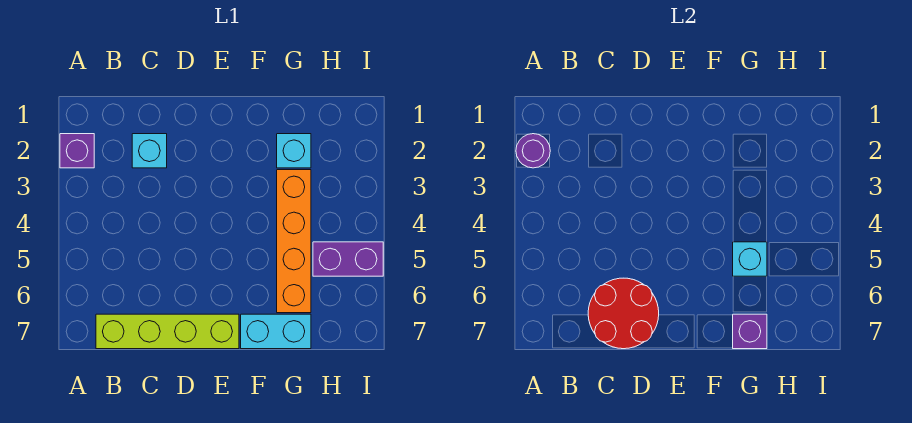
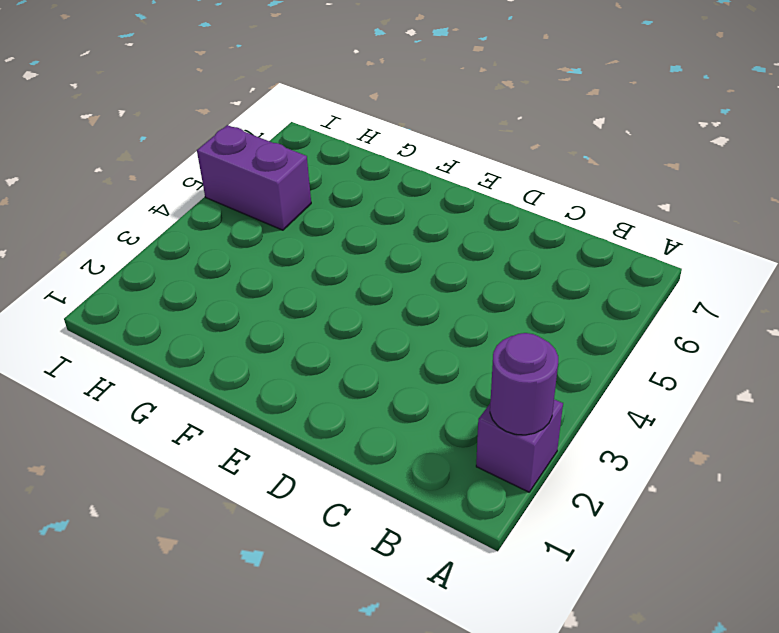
none -> lime brick B7:E7 level 1
none -> cyan brick C2 level 1

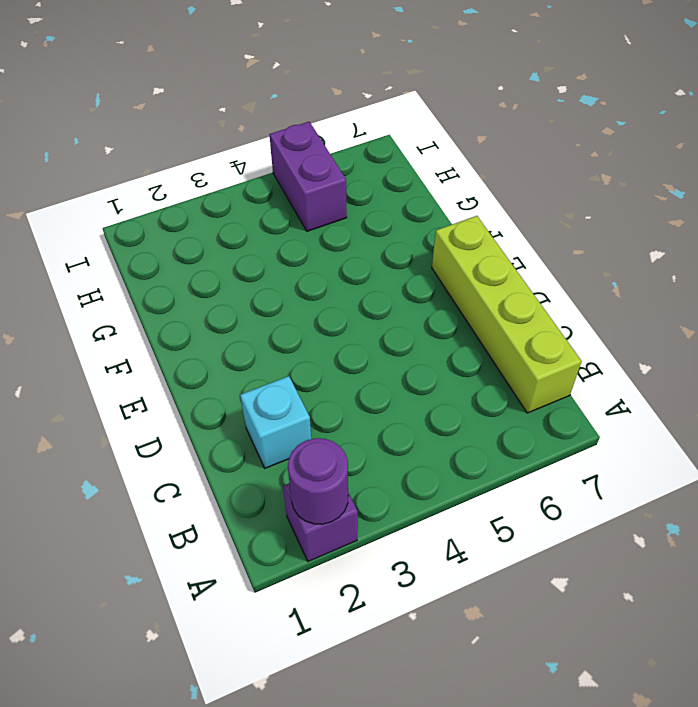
none -> cyan brick F7:G7 level 1
none -> cyan brick G2 level 1

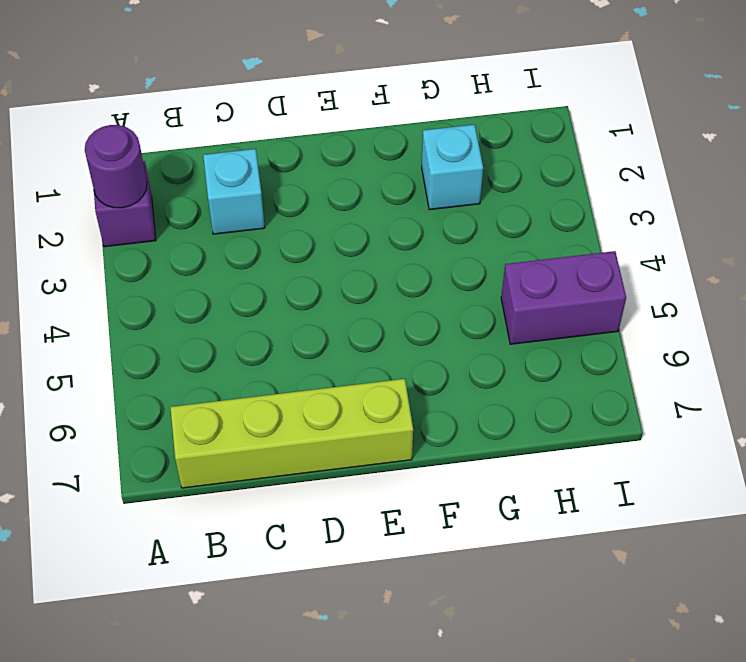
none -> cyan brick F7:G7 level 1
none -> orange brick G3:G6 level 1

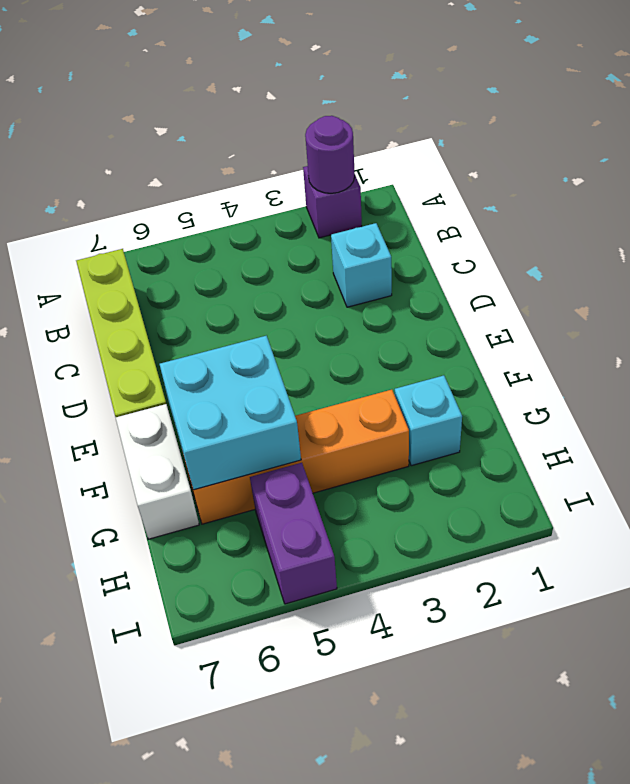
cyan brick F5:G6 level 2 -> cyan brick G5 level 2
white brick F7:G7 level 1 -> cyan brick F7:G7 level 1
none -> red round brick C6:D7 level 2
none -> purple brick G7 level 2

